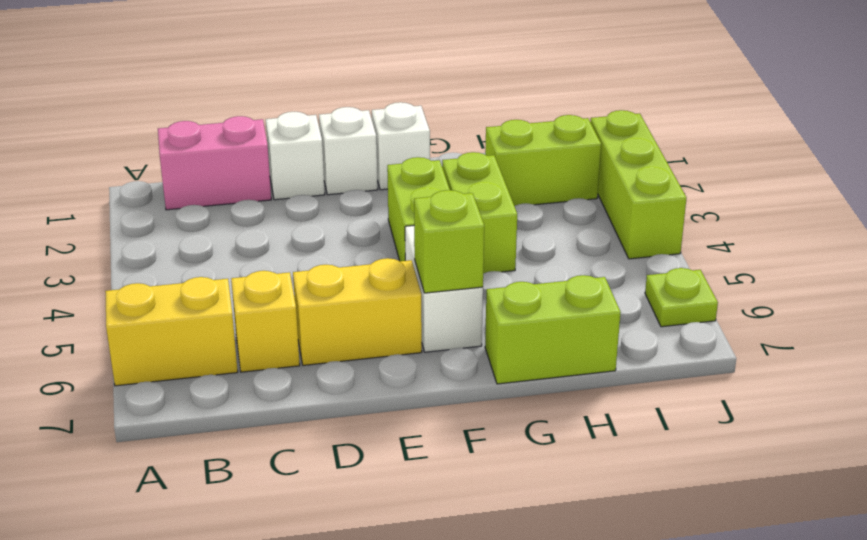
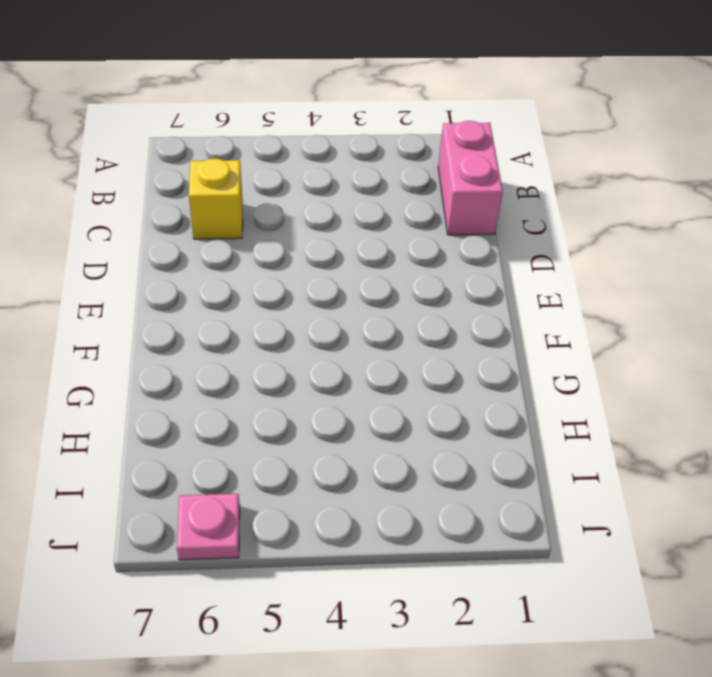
pink plate J6 level 1 -> lime plate J6 level 1
none -> yellow brick A6:B6 level 1
none -> white brick D1 level 1
none -> yellow brick D6:E6 level 1

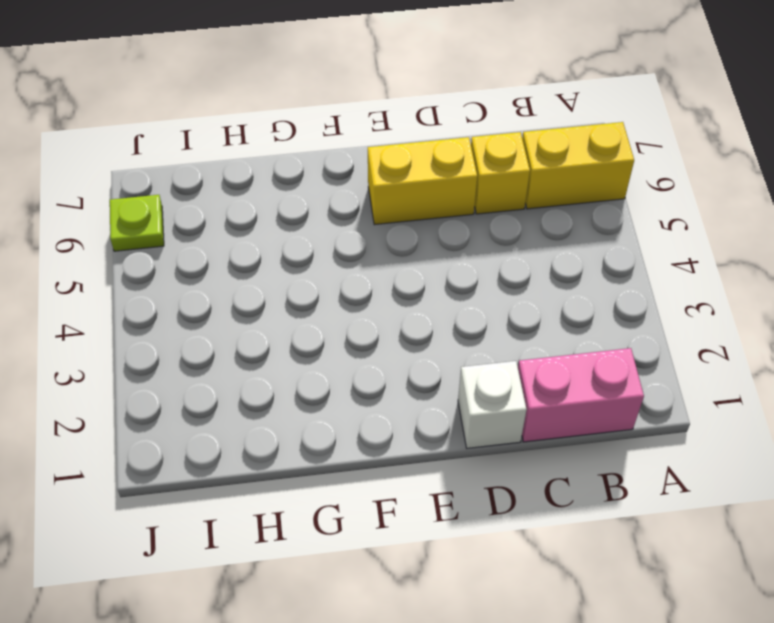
none -> white brick E1 level 1
none -> white brick F1 level 1
none -> lime brick F3:F4 level 1

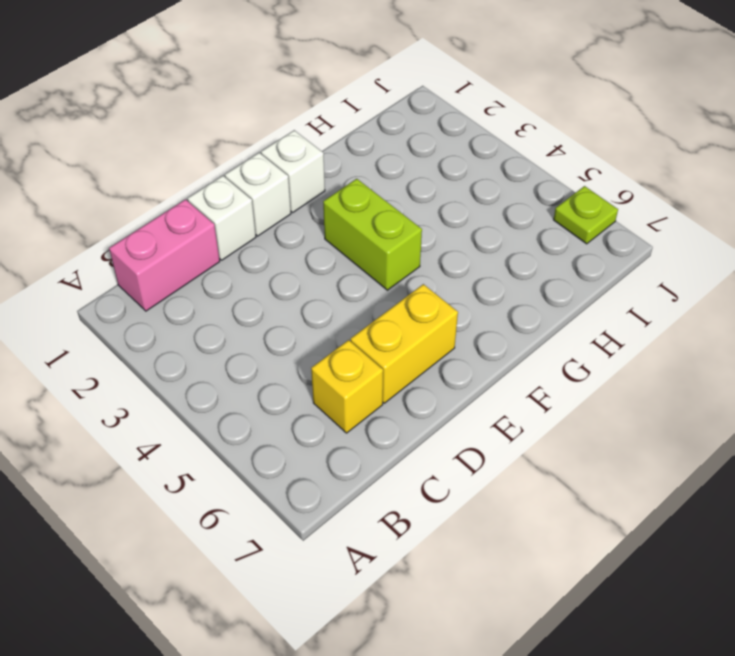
none -> yellow brick A6:B6 level 1
none -> white brick F5:F6 level 1
none -> lime brick G3:G4 level 1

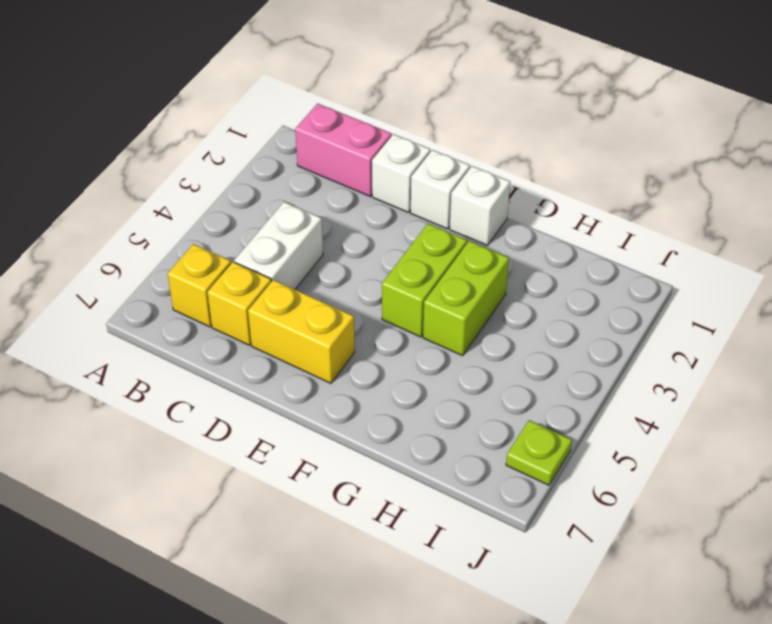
yellow brick B6 level 1 -> yellow brick A6:B6 level 1
white brick C4:C5 level 1 -> white brick F5:F6 level 1
none -> lime brick G7:H7 level 1
none -> lime brick H2:I2 level 1
none -> lime brick J2:J4 level 1

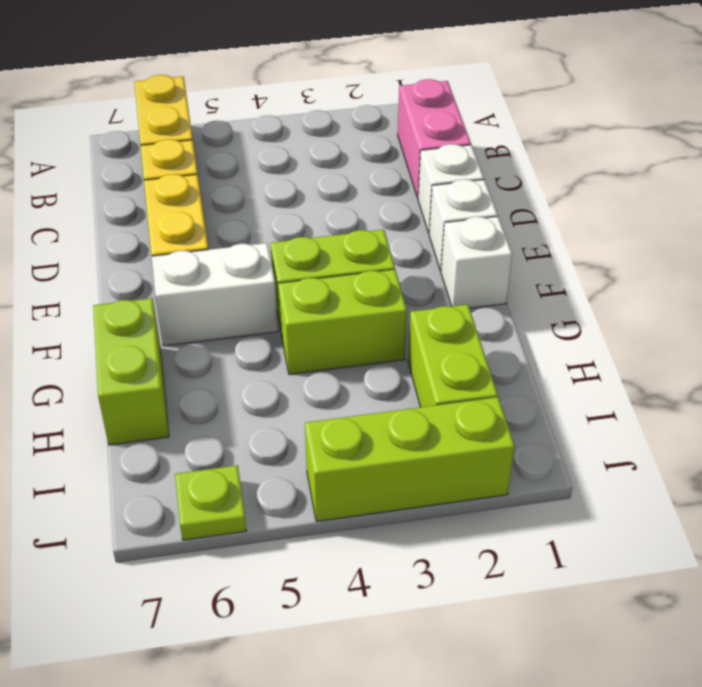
none -> lime brick F6 level 2

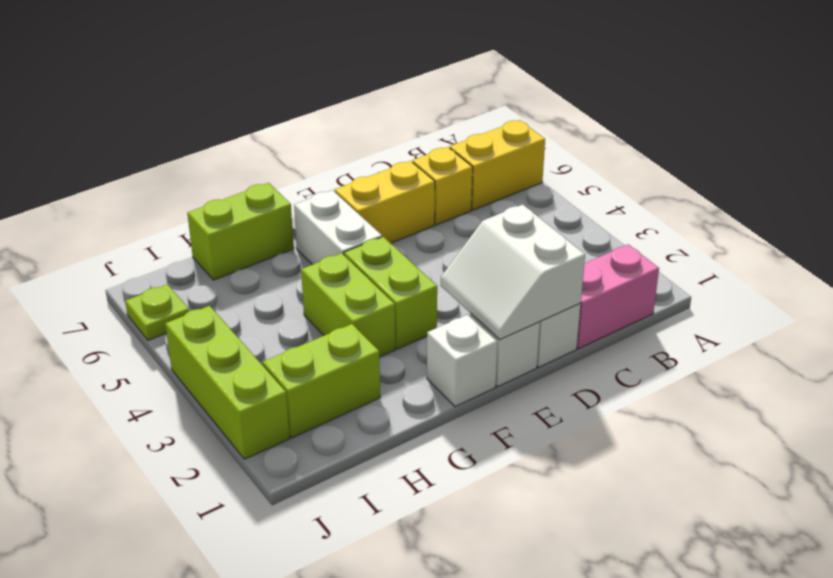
white slope D1:E2 level 2 top D -> none
none -> lime brick F6 level 2

